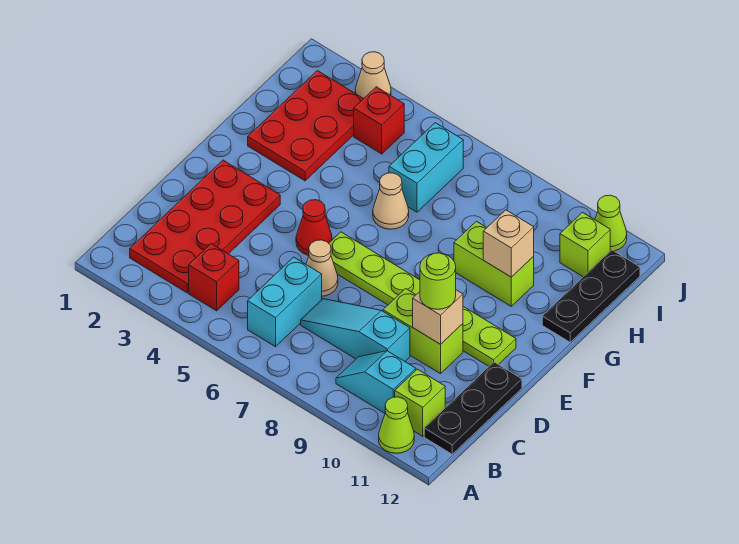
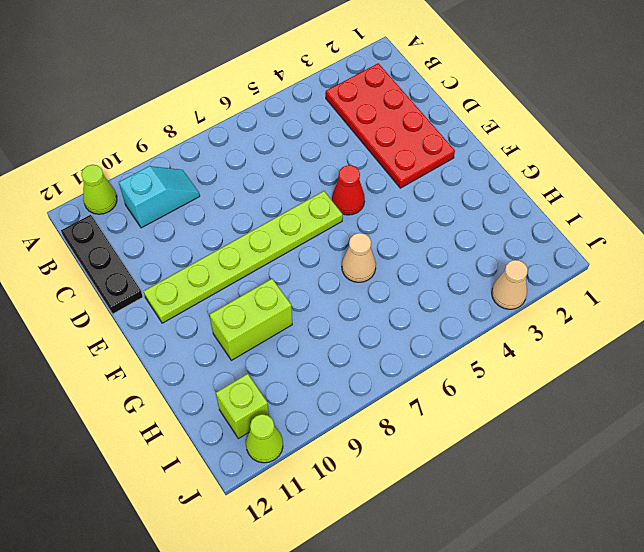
none -> red brick B4 level 1
none -> cyan brick B6:C6 level 1
none -> lime brick B11 level 1

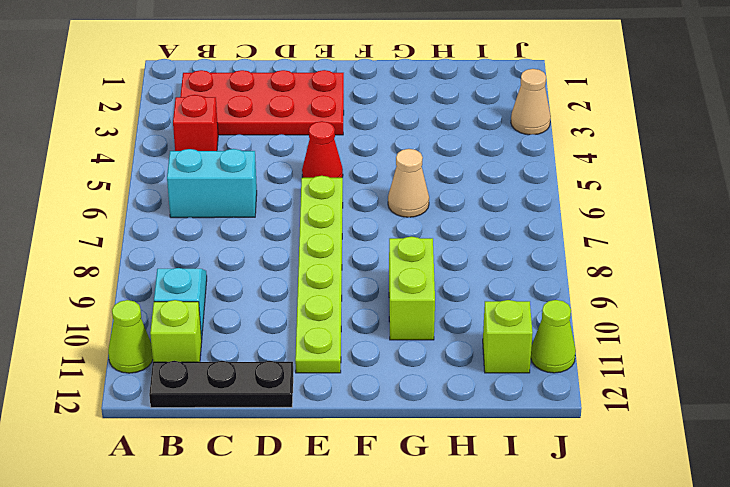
none -> cyan slope C7:C9 level 1 top 9
none -> tan cone D6 level 1
none -> lime brick D9:D10 level 1

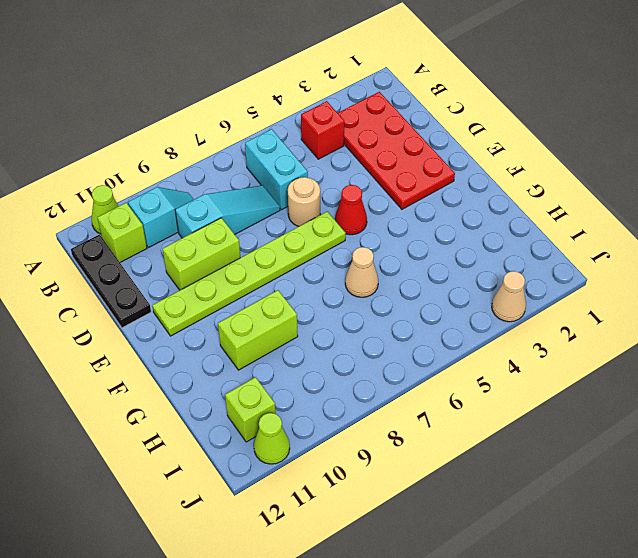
tan round brick D6 level 1 -> tan cone D6 level 1
none -> red plate G2:I3 level 1
none -> black plate G12:I12 level 1
none -> cyan brick H6:I6 level 1

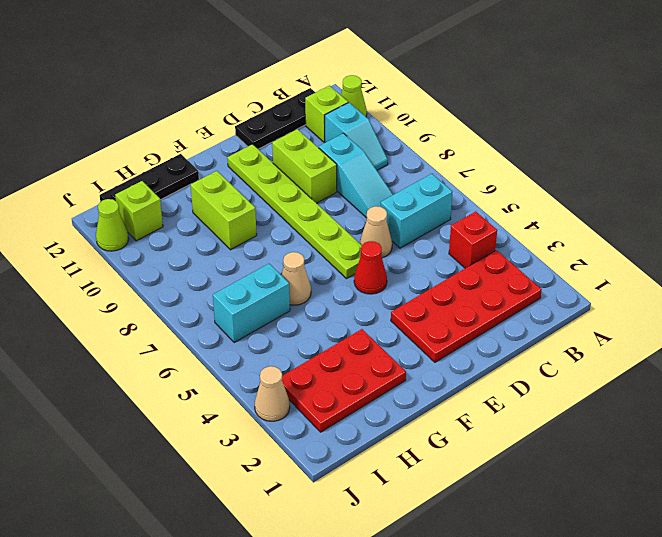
none -> red brick I4 level 1
none -> tan brick D10 level 2
none -> tan brick G10 level 2

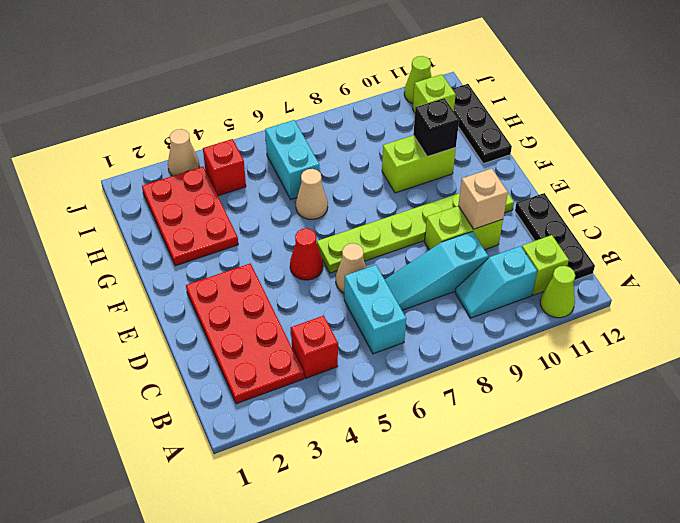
black brick G10 level 2 -> tan brick G10 level 2
none -> lime round brick D10 level 3

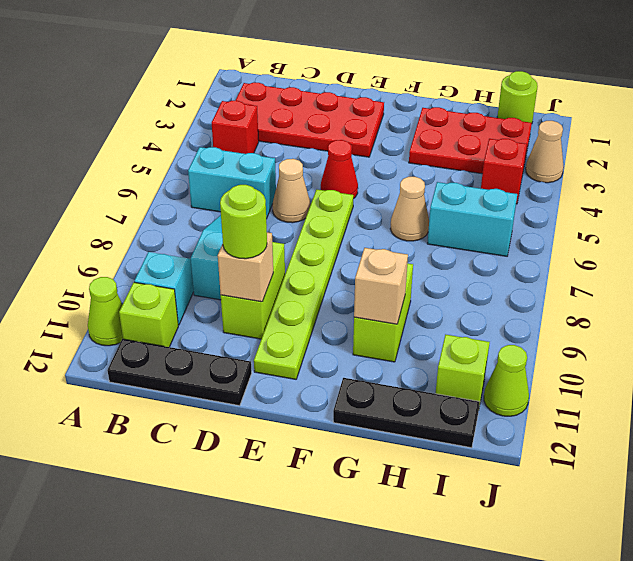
lime round brick I1 level 1 -> none

